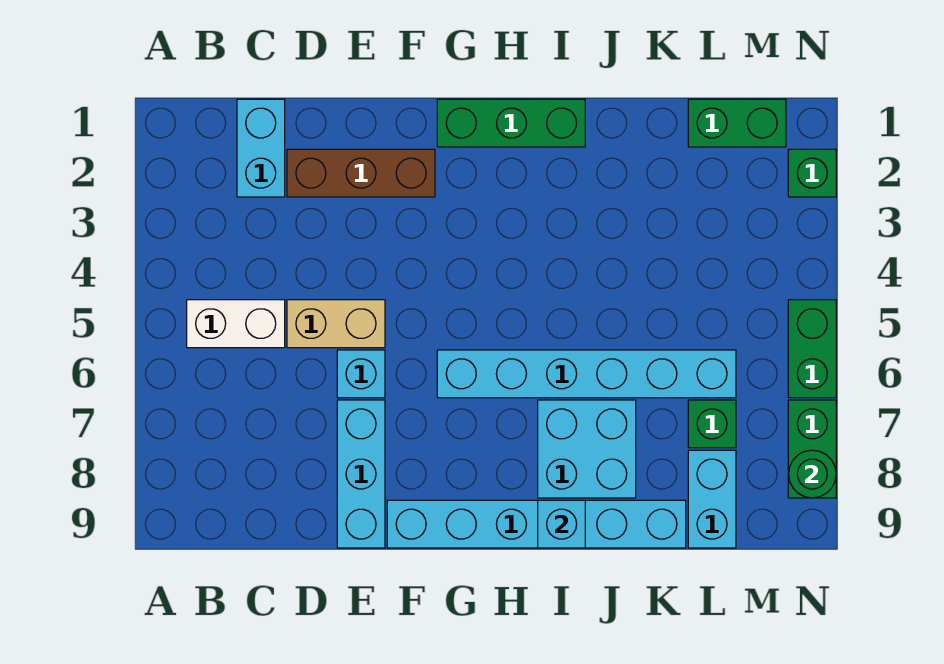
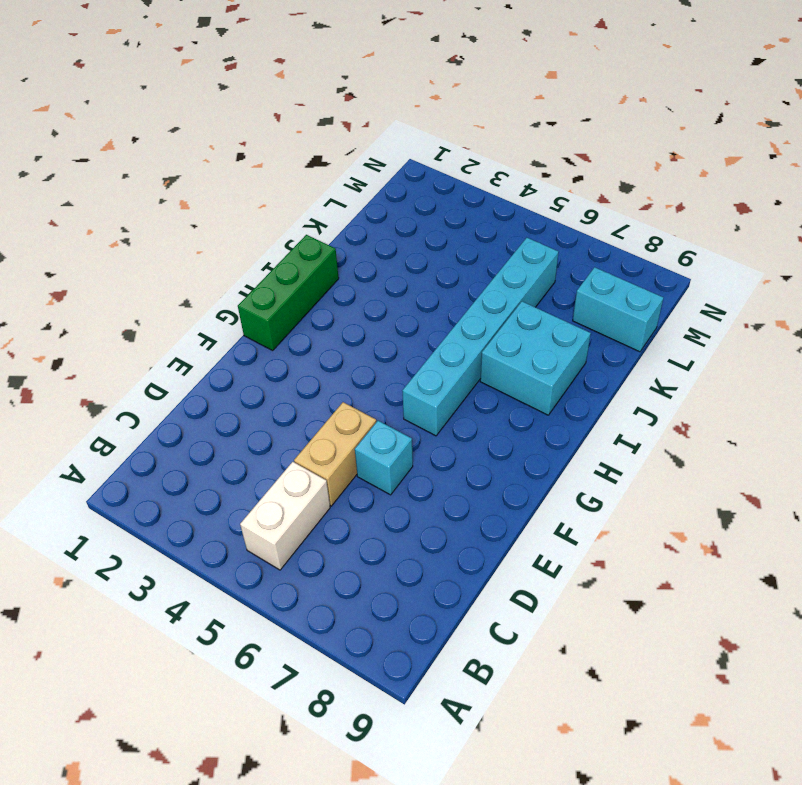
none -> cyan brick C1:C2 level 1
none -> brown brick D2:F2 level 1
none -> cyan brick E7:E9 level 1

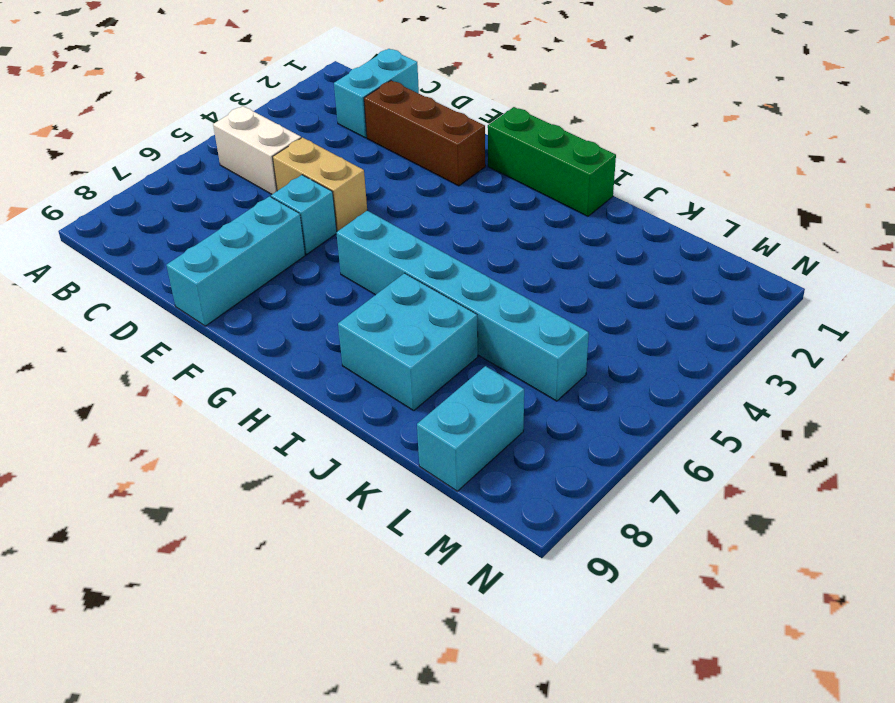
none -> cyan brick F9:K9 level 1
none -> green brick L1:M1 level 1
none -> green brick L7 level 1

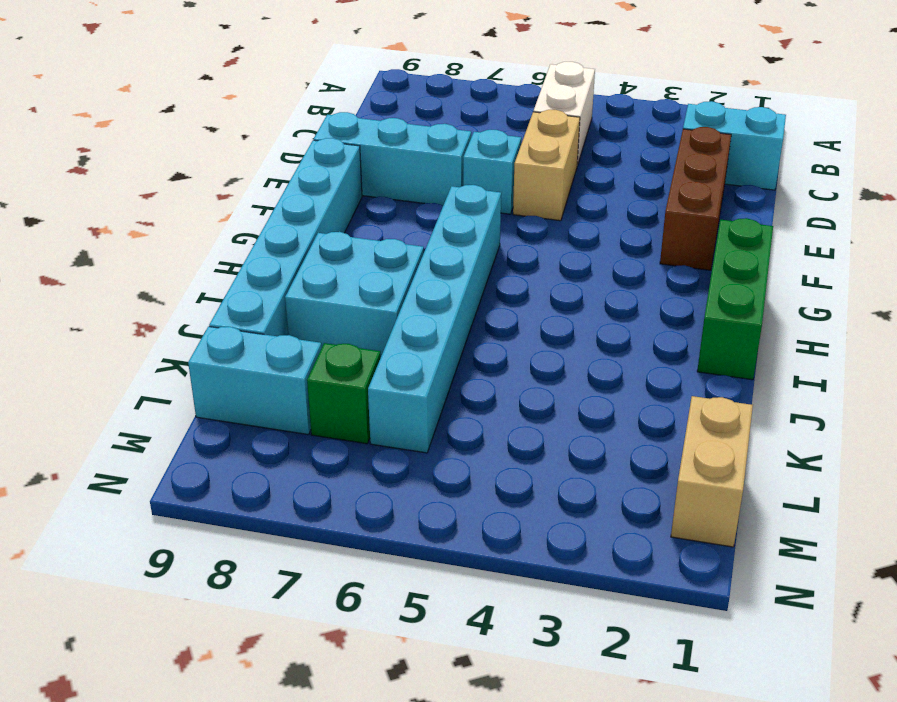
tan brick L1:M1 level 1 -> green brick L1:M1 level 1
none -> green brick N2 level 1
none -> green brick N5:N6 level 1
none -> green brick N7:N8 level 1

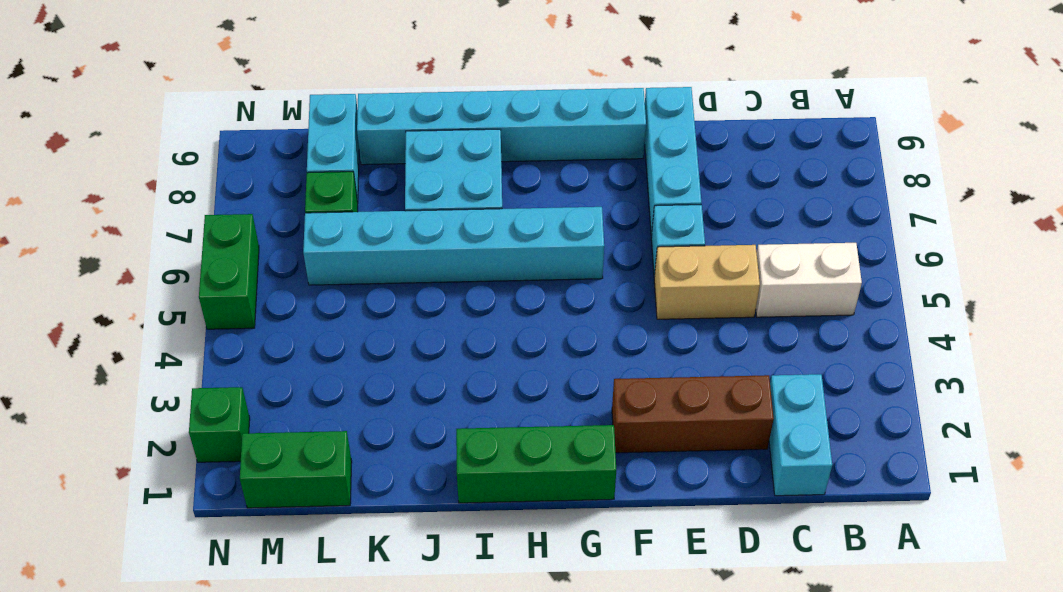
none -> green brick N7:N8 level 1
none -> cyan brick I9 level 2
none -> green round brick N8 level 2

